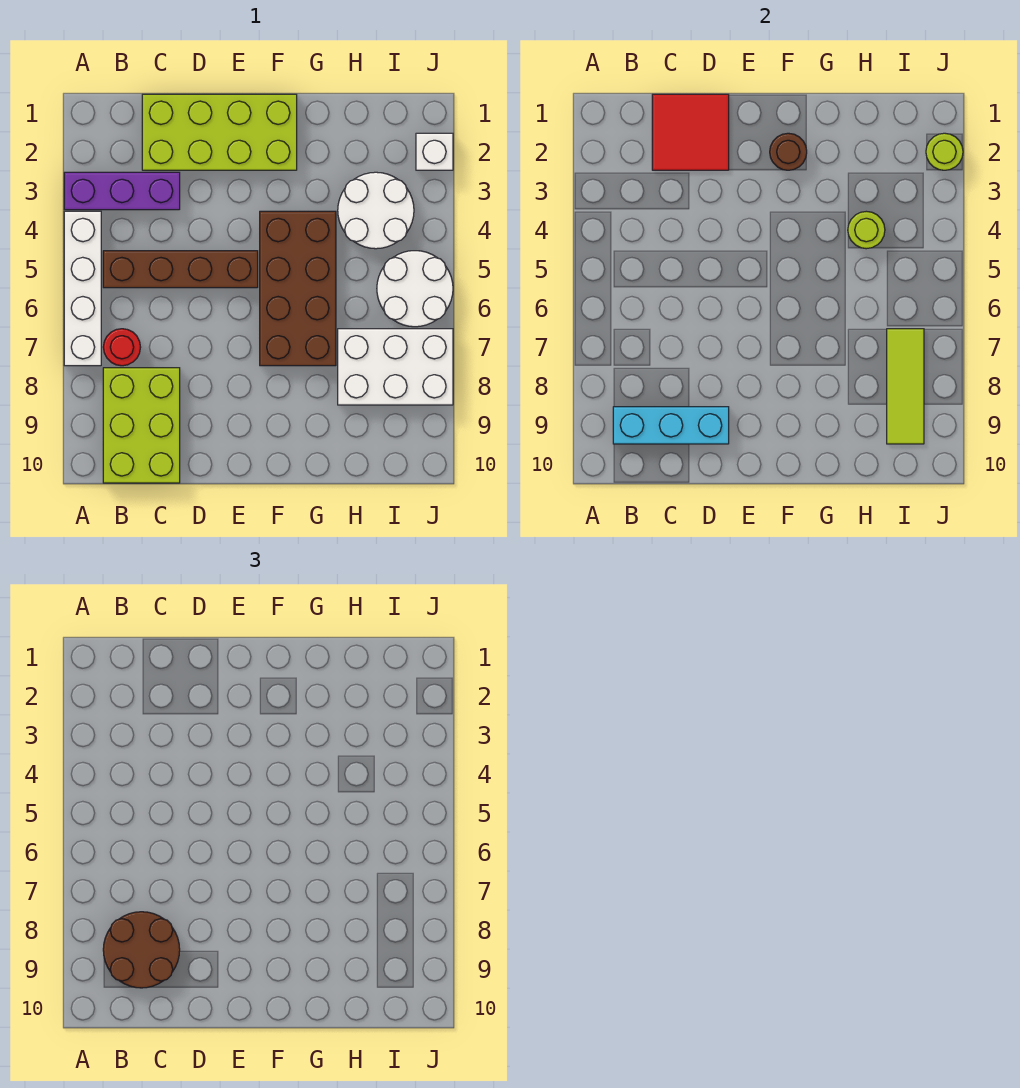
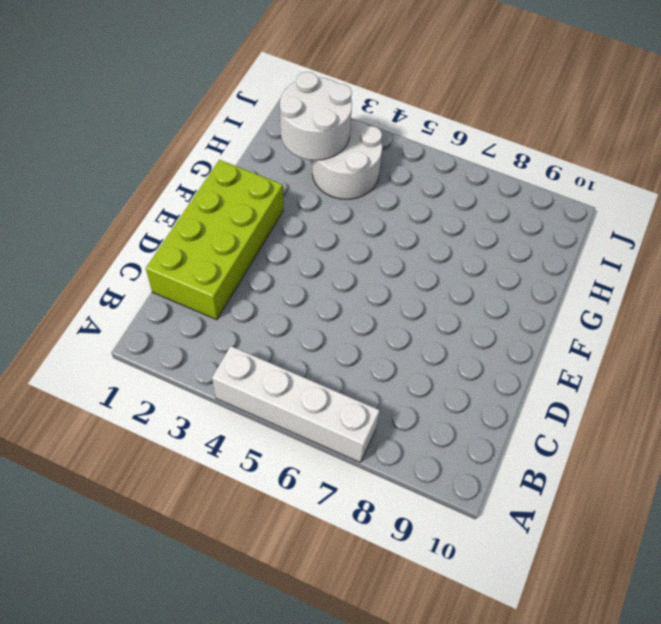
white round brick H2:I3 level 2 -> white round brick I5:J6 level 1
none -> purple brick A3:C3 level 1
none -> brown brick B5:E5 level 1
none -> red round brick B7 level 1

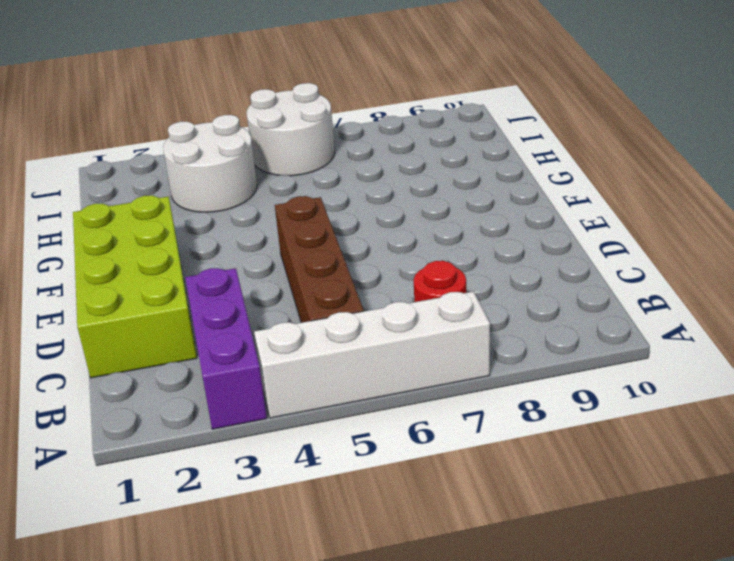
none -> lime brick B8:C10 level 1
none -> brown brick F4:G7 level 1
none -> white brick H7:J8 level 1

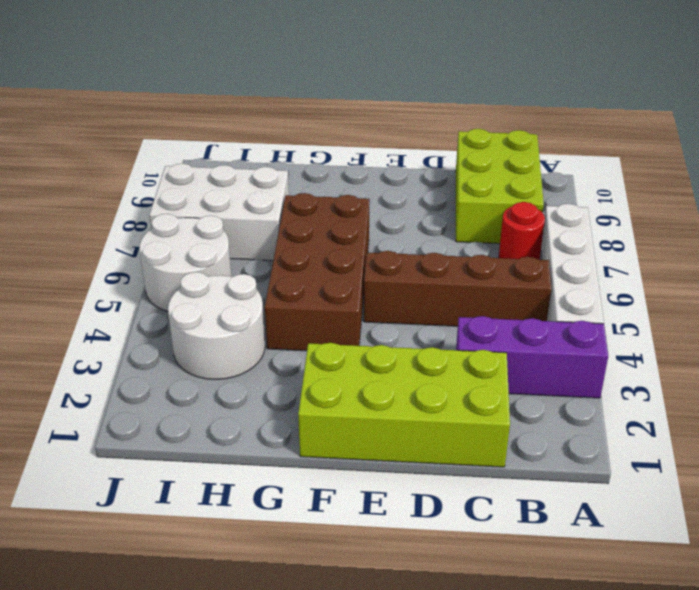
none -> white brick J2 level 1
none -> cyan brick B9:D9 level 2
none -> red tile C1:D2 level 2

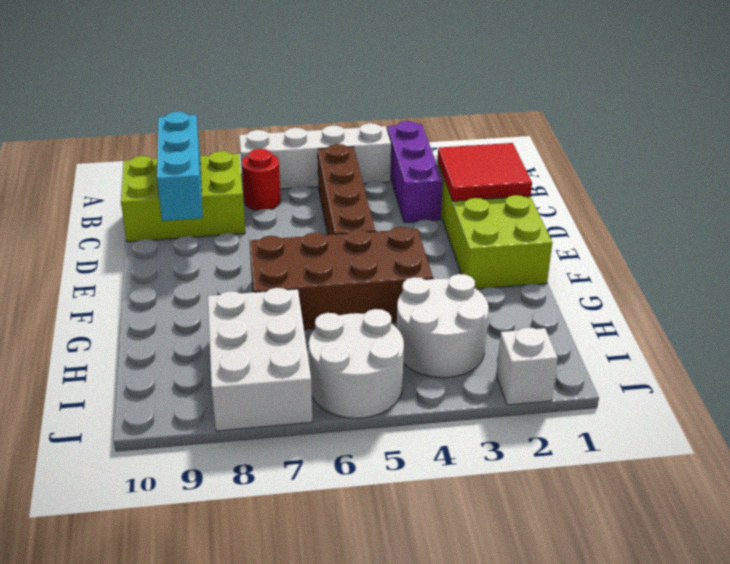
none -> brown round brick F2 level 2
none -> lime round brick H4 level 2
none -> lime tile I7:I9 level 2

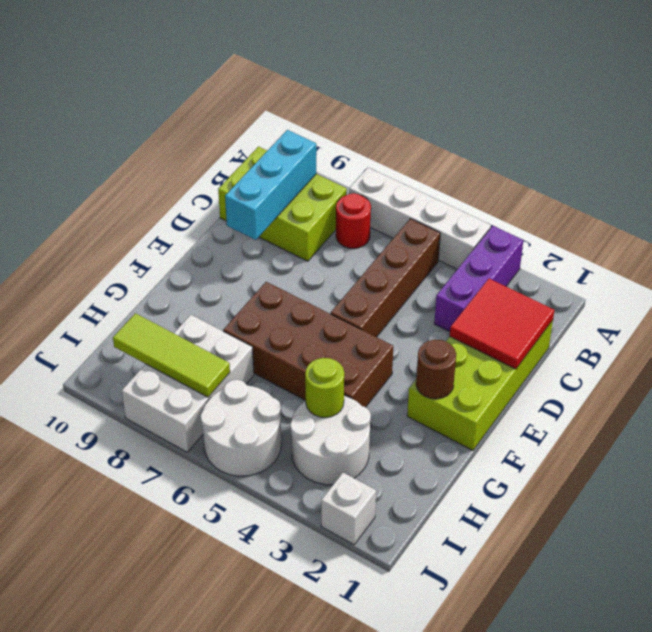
none -> lime round brick J2 level 2
none -> brown round brick B8:C9 level 3

